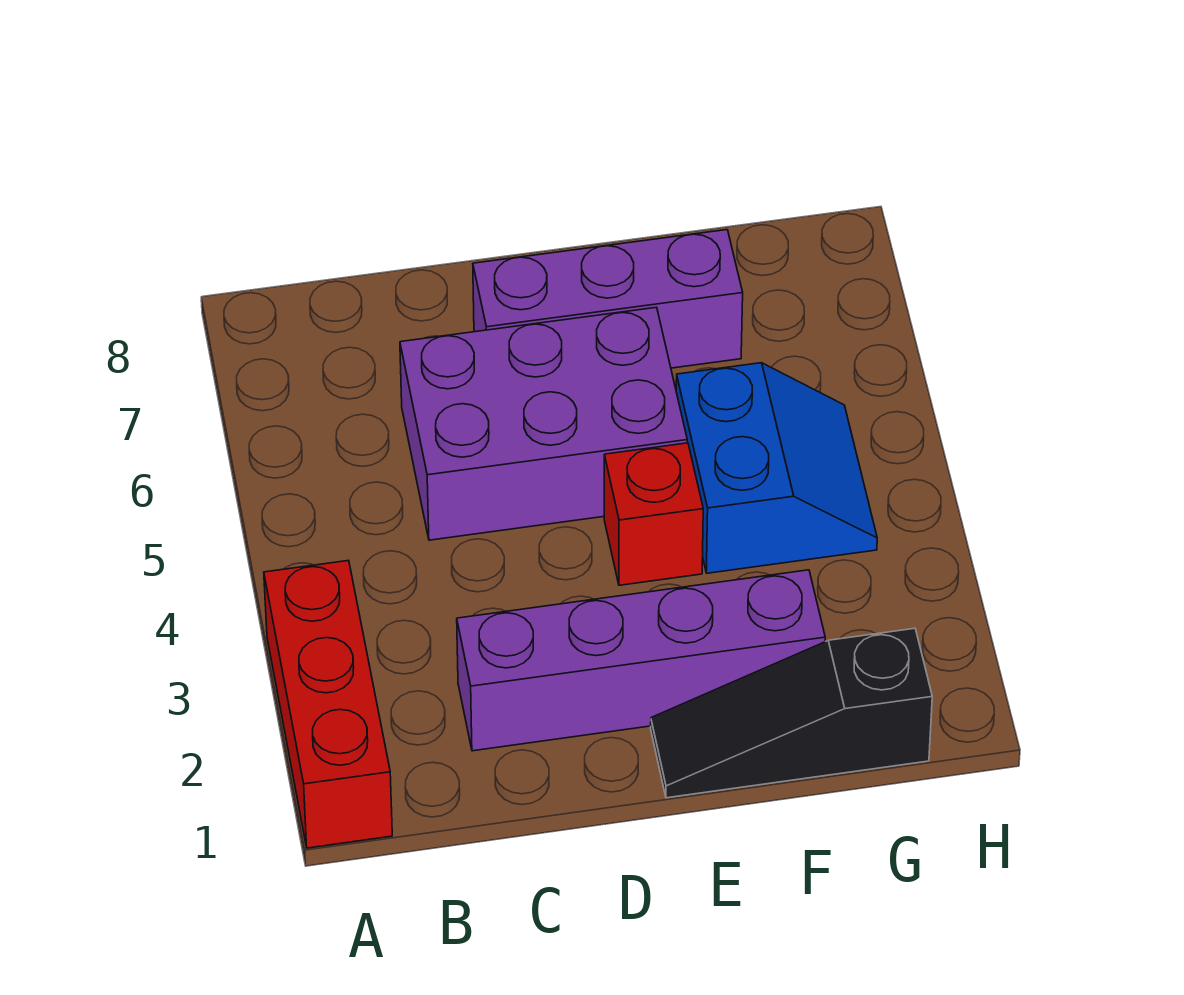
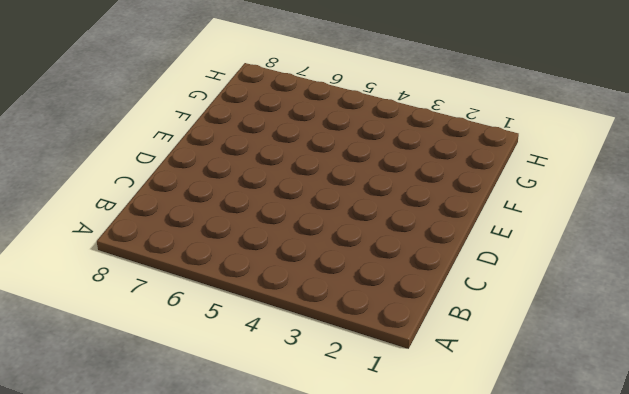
none -> red brick A1:A3 level 1
none -> purple brick C2:F2 level 1

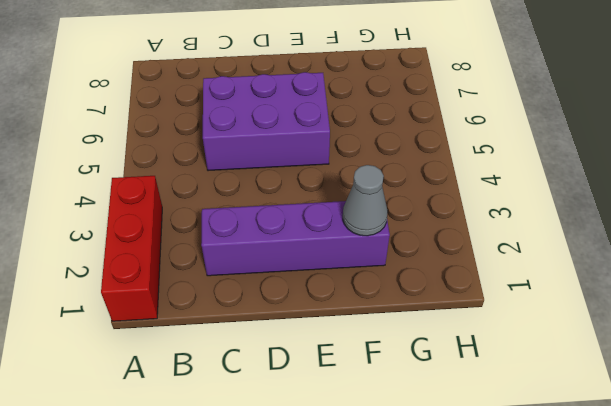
grey cone F2 level 2 -> none
none -> purple brick D7:F7 level 1
none -> black slope E1:G1 level 1 top G

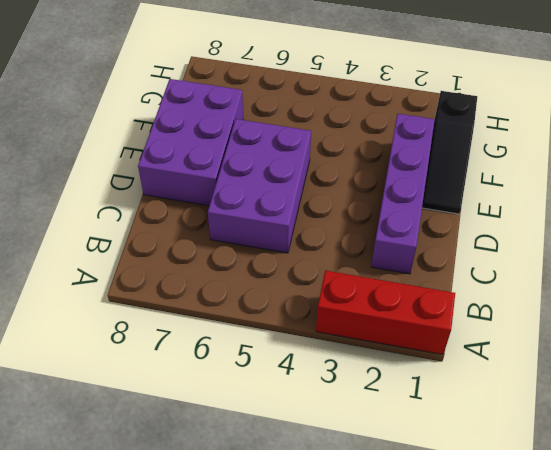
purple brick D7:F8 level 1 -> purple brick D7:F7 level 1
none -> red brick E4 level 1
none -> blue slope F4:G5 level 1 top F

